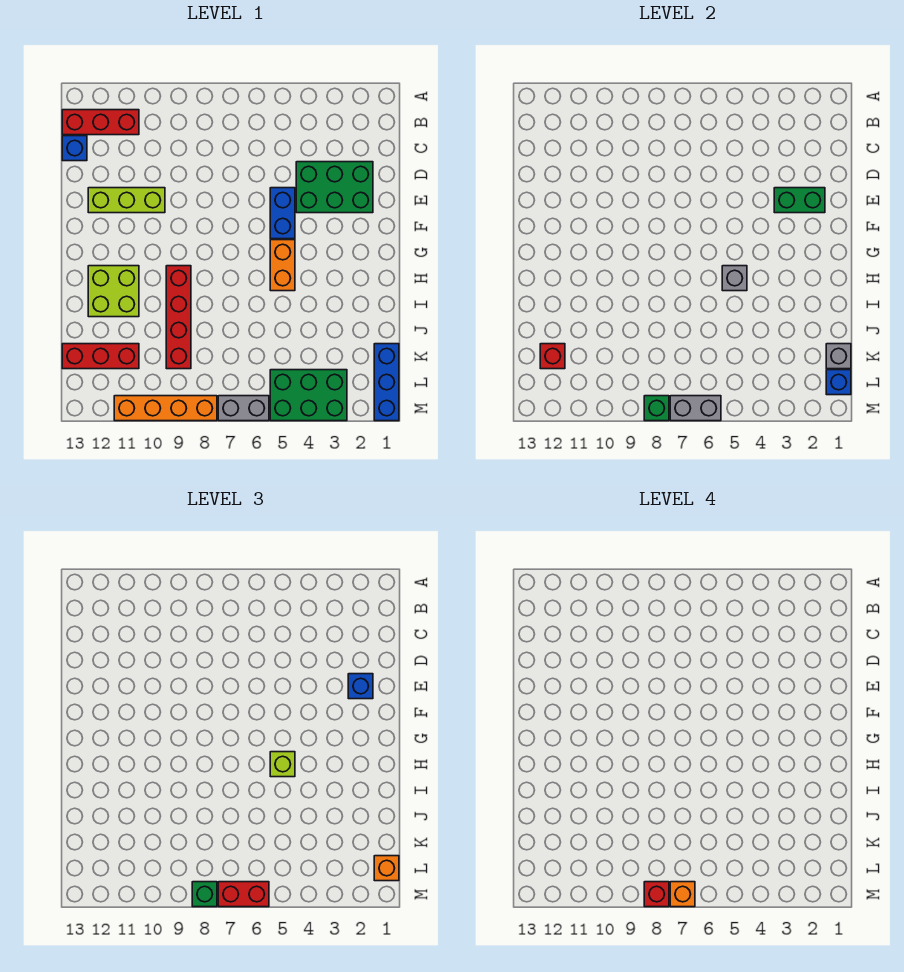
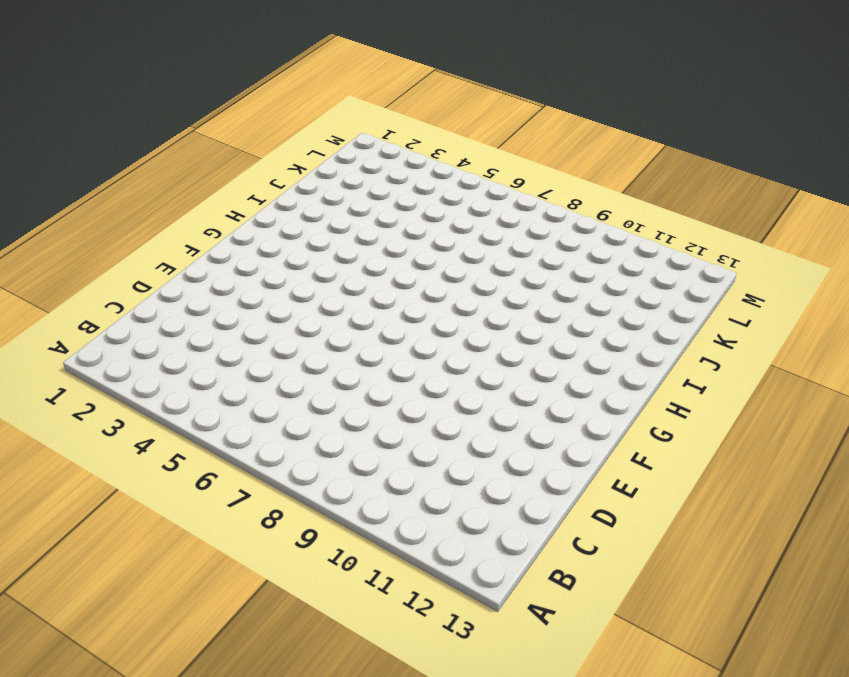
none -> red brick B11:B13 level 1
none -> blue brick C13 level 1
none -> green brick D2:E4 level 1

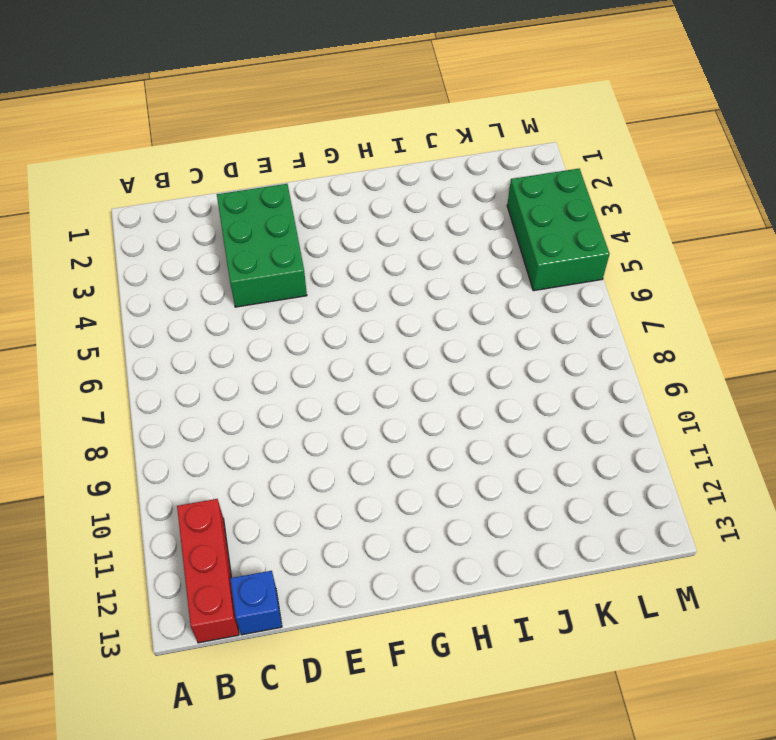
none -> blue brick E5:F5 level 1
none -> lime brick E10:E12 level 1
none -> orange brick G5:H5 level 1

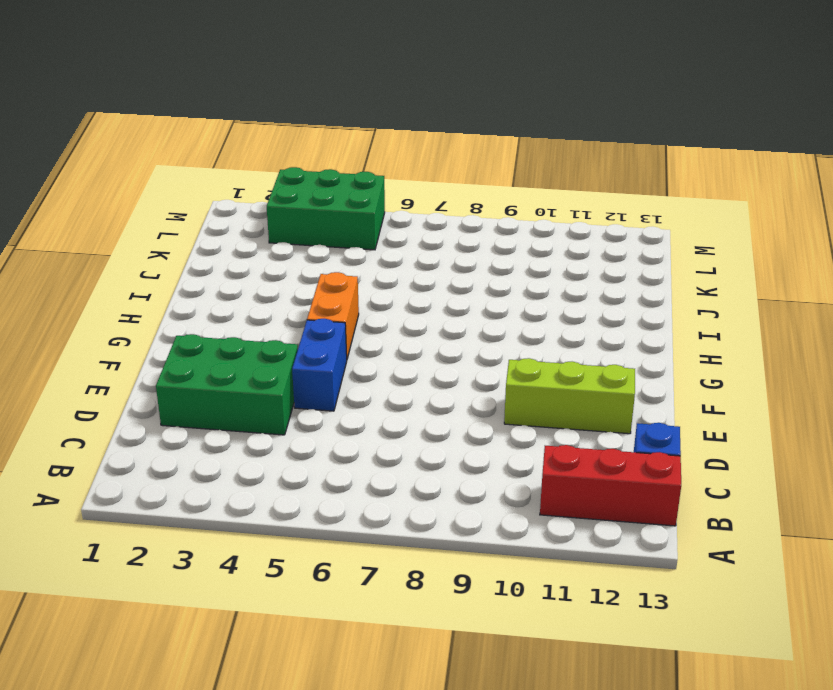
none -> red brick H9:K9 level 1
none -> lime brick H11:I12 level 1
none -> blue brick K1:M1 level 1

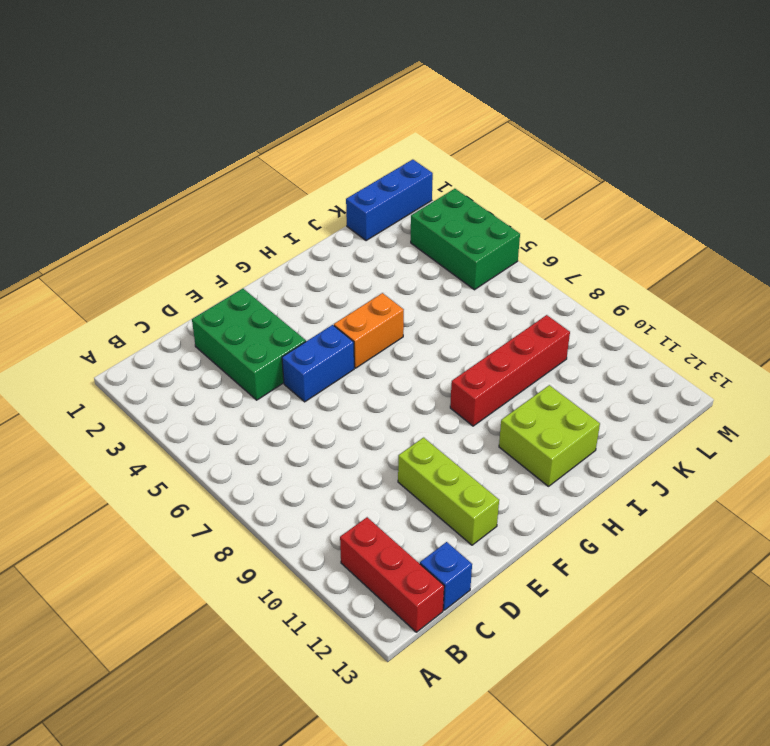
none -> red brick K11:K13 level 1
none -> grey brick M6:M7 level 1
none -> orange brick M8:M11 level 1

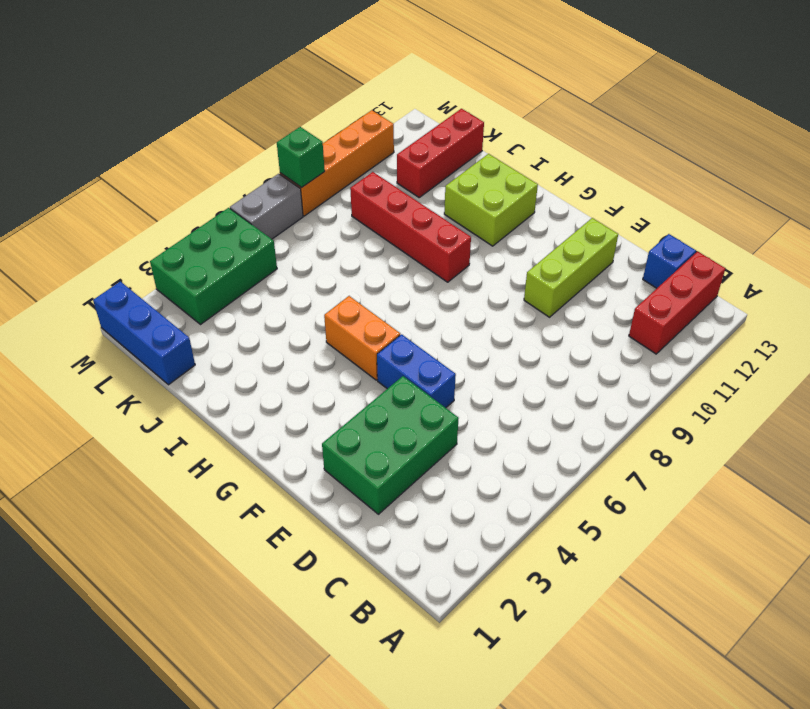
none -> green brick E2:E3 level 2
none -> grey brick H5 level 2
none -> grey brick K1 level 2

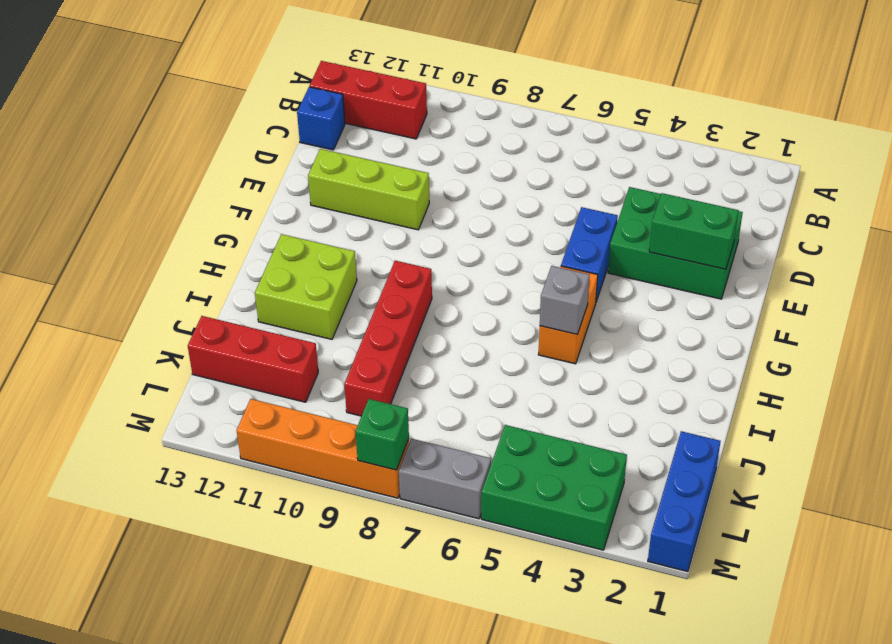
none -> grey brick K1 level 2
none -> red brick K12 level 2
none -> blue brick L1 level 2

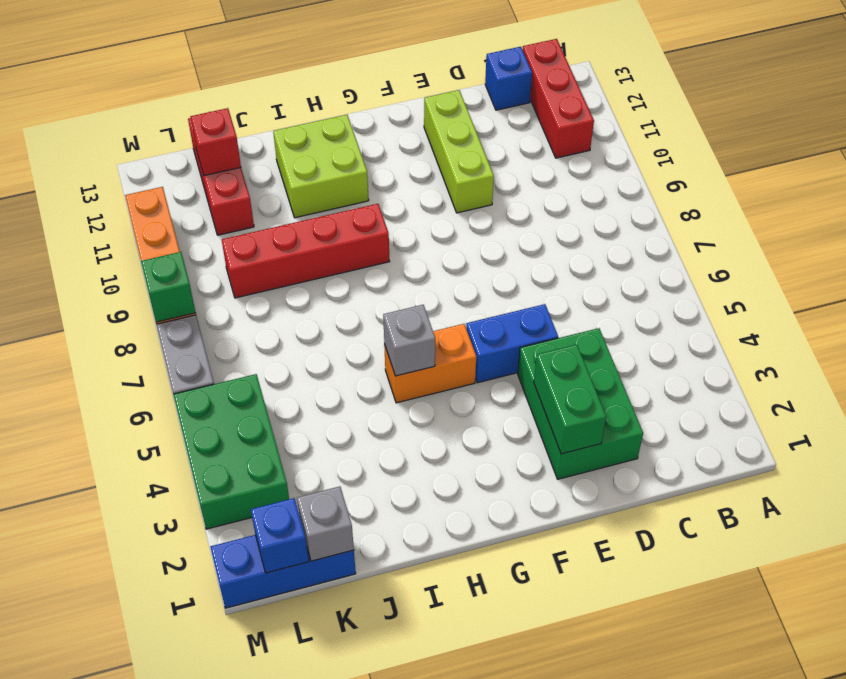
none -> grey brick M6:M7 level 2
none -> blue brick E2 level 3
none -> lime brick H5 level 3

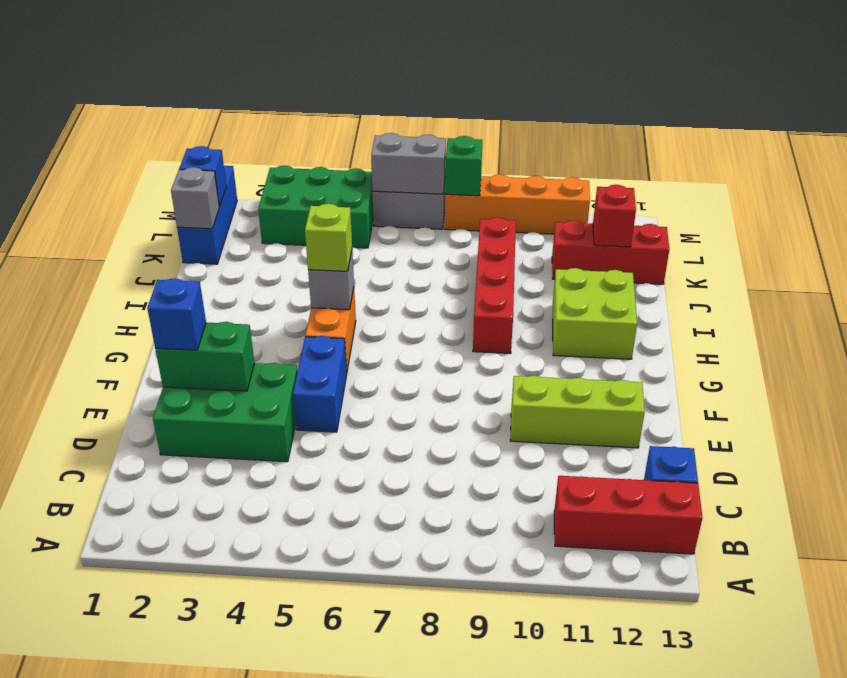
none -> orange brick L1 level 3
none -> red brick M6:M7 level 3
none -> green brick M8 level 3

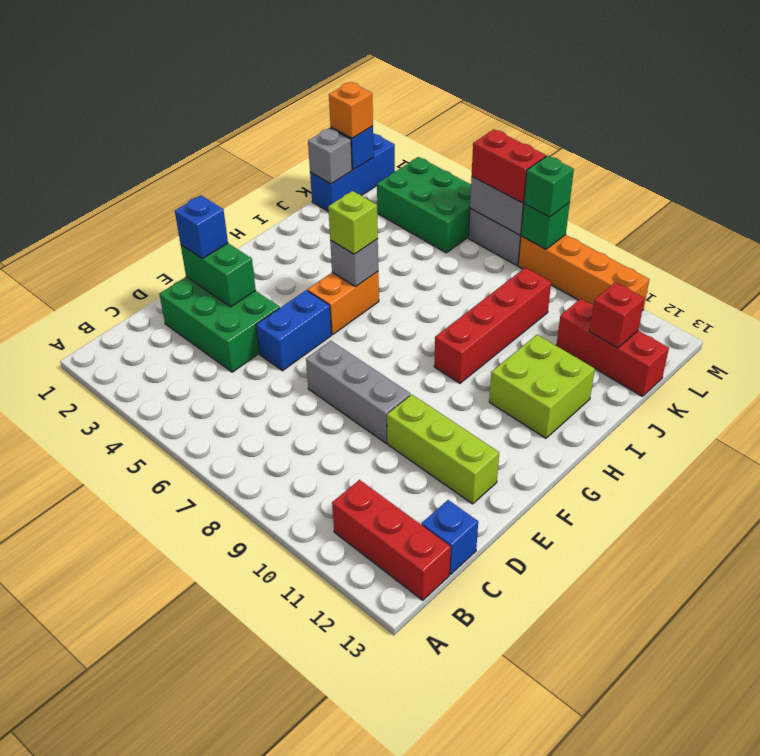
grey brick E7:E9 level 1 -> none
none -> orange brick M7 level 4
none -> red brick M8 level 4

